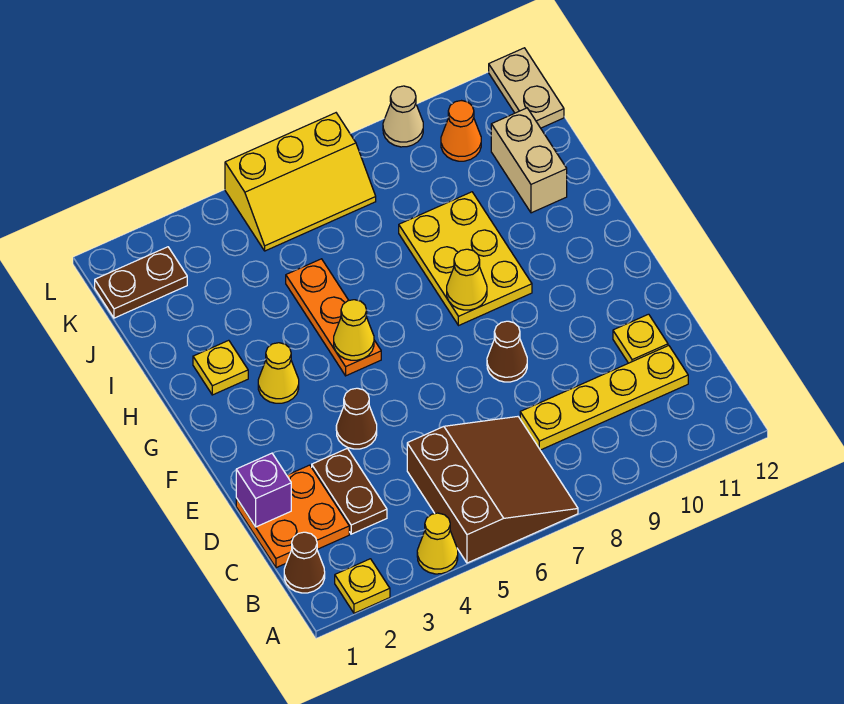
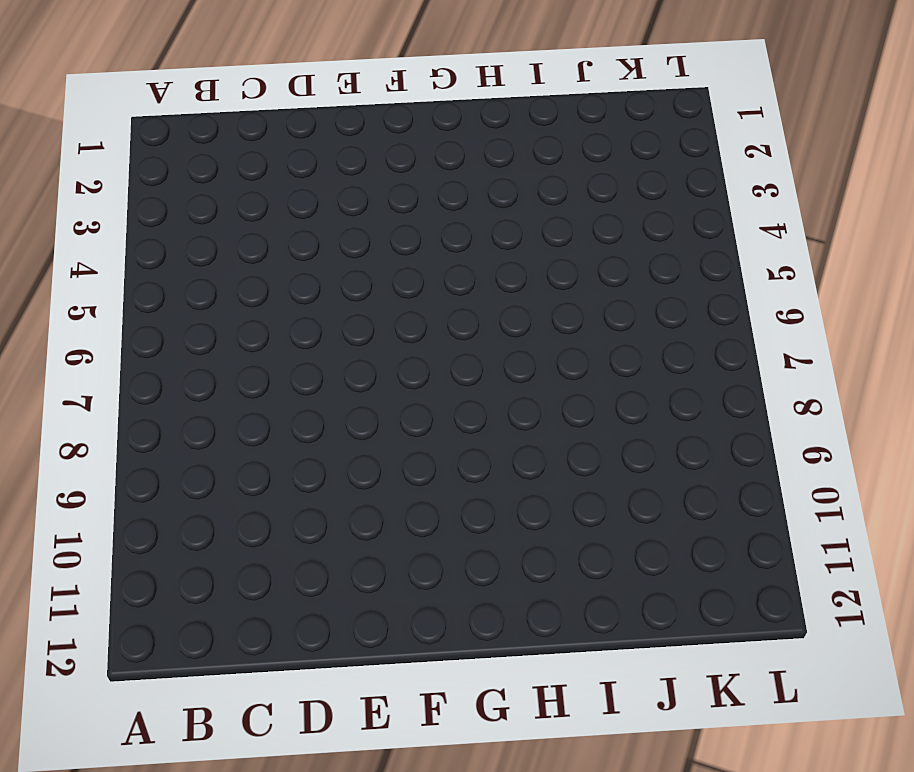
none -> yellow plate A2 level 1
none -> yellow cone A4 level 1
none -> brown slope A5:C7 level 1 top 5

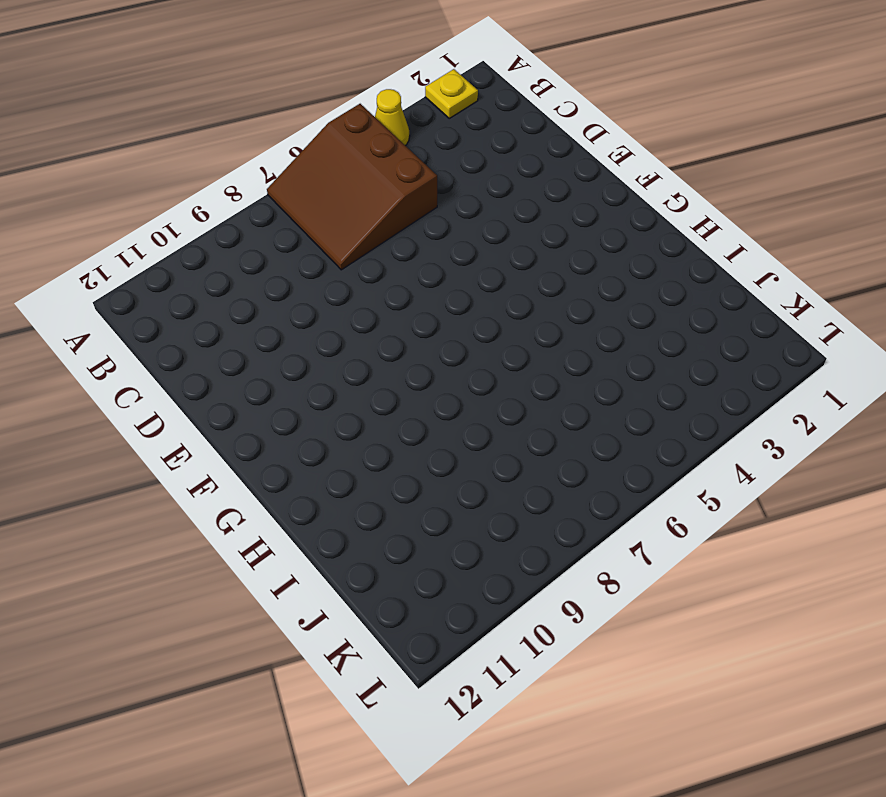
none -> brown cone B1 level 1
none -> orange plate C1:D2 level 1
none -> brown plate C3:D3 level 1

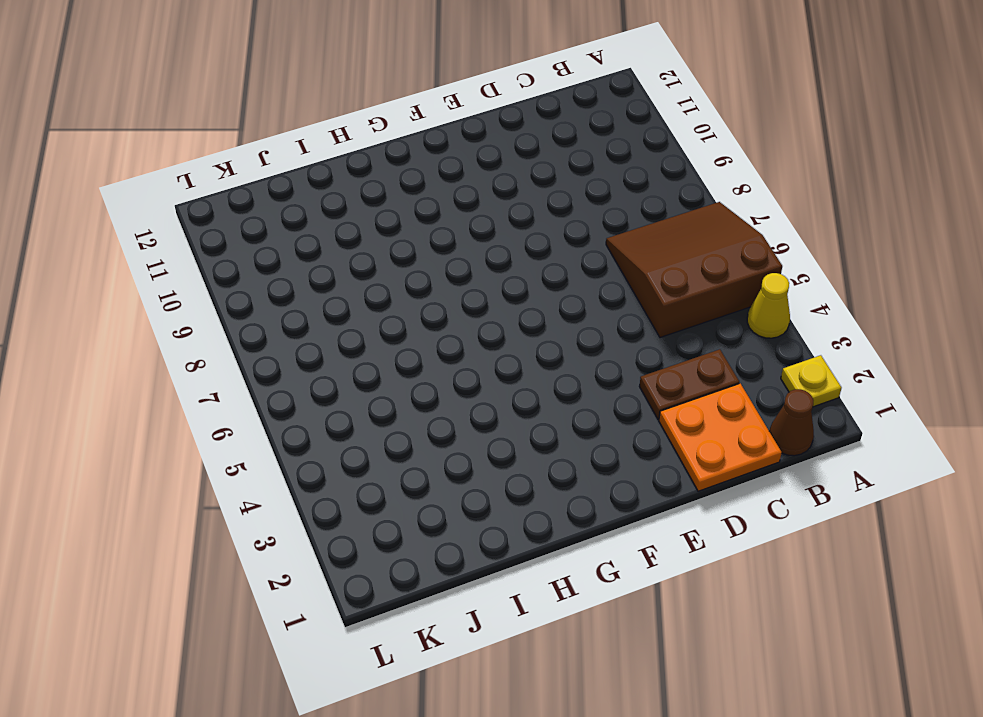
none -> yellow plate C8:C11 level 1
none -> yellow plate D11 level 1
none -> brown cone E4 level 1

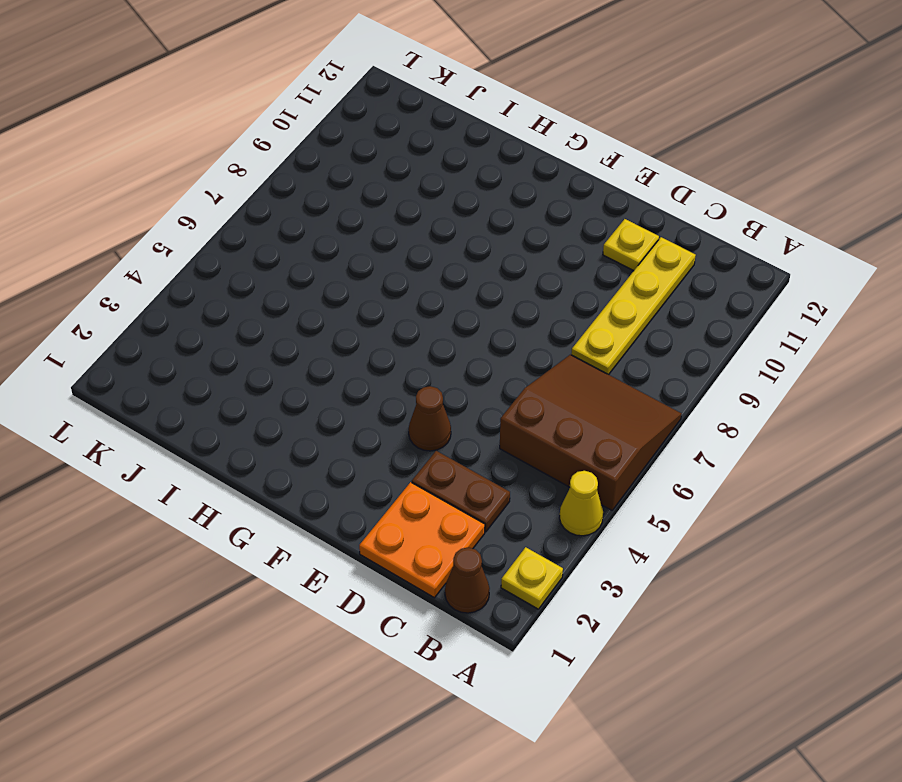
none -> brown cone E8 level 1
none -> yellow cone G3 level 1
none -> orange plate G5:I5 level 1

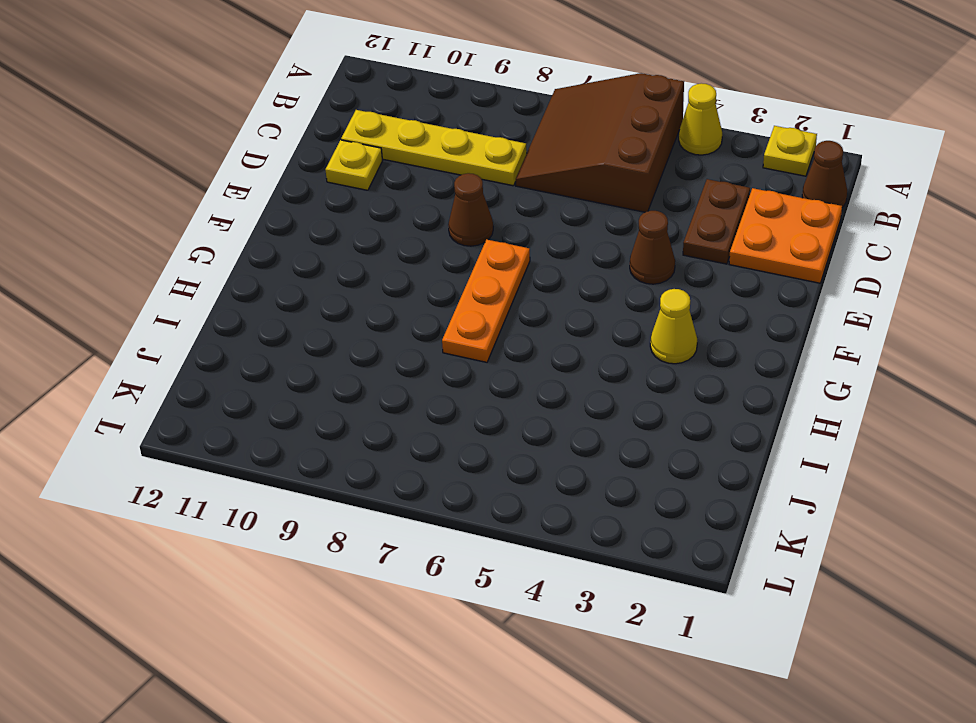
orange plate F7:H7 level 1 -> orange plate G5:I5 level 1
none -> yellow plate G8:I9 level 1
none -> yellow plate H2 level 1
none -> tan brick I11:J11 level 1

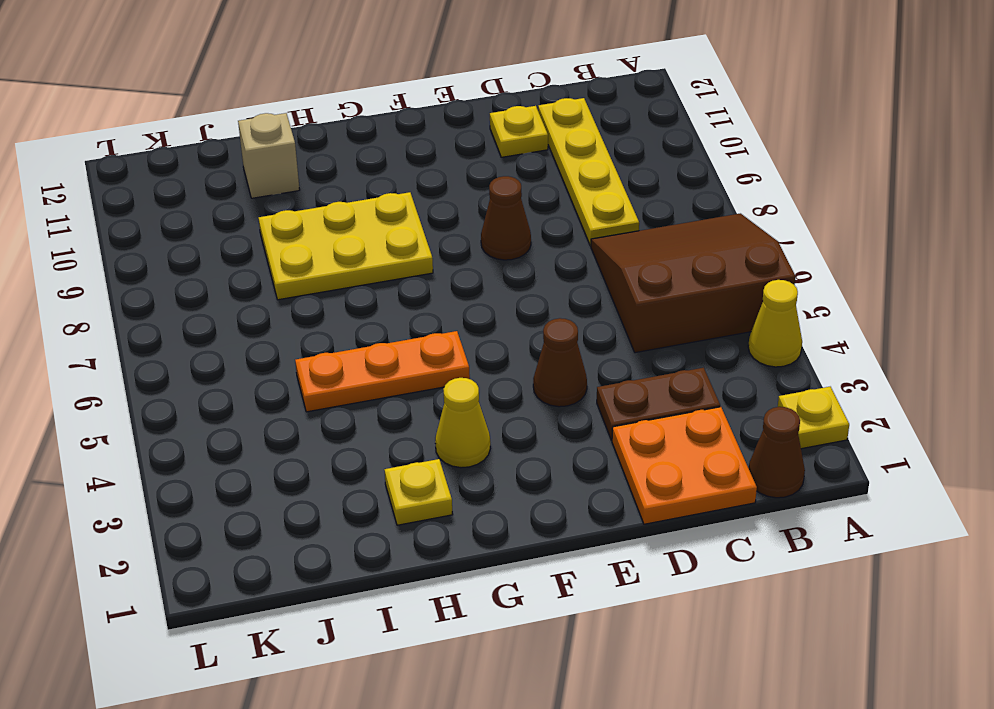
tan brick I11 level 1 -> tan brick I11:J11 level 1
none -> brown plate K1:K2 level 1
none -> yellow slope K5:L7 level 1 top L
none -> orange cone K10 level 1

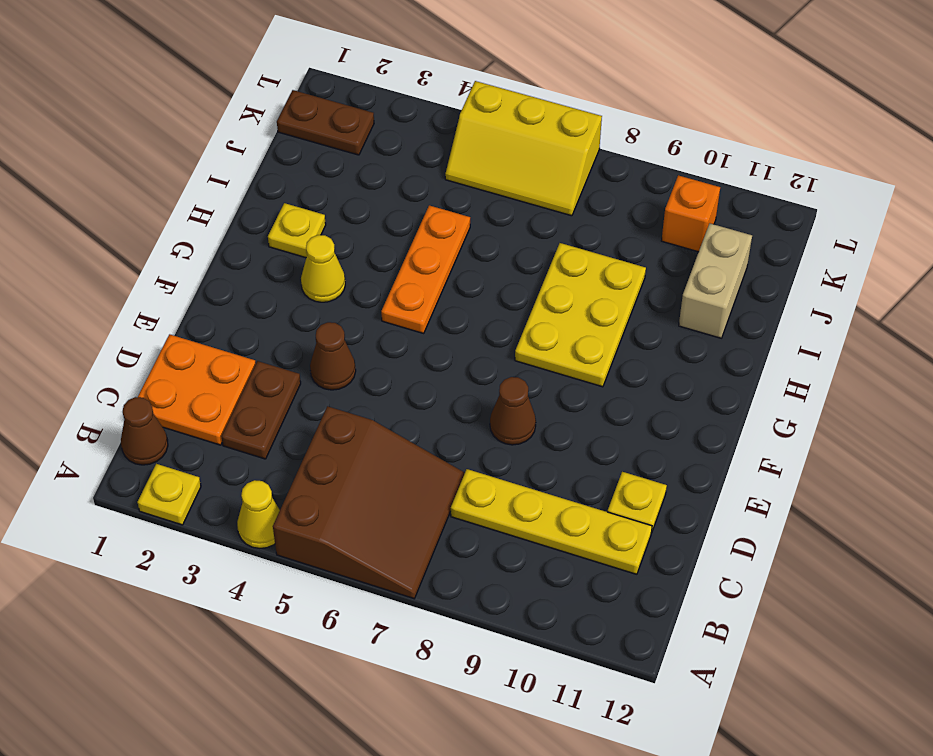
orange brick K10 level 1 -> orange cone K10 level 1
none -> tan plate K12:L12 level 1
none -> tan cone L9 level 1
none -> purple brick D1 level 2

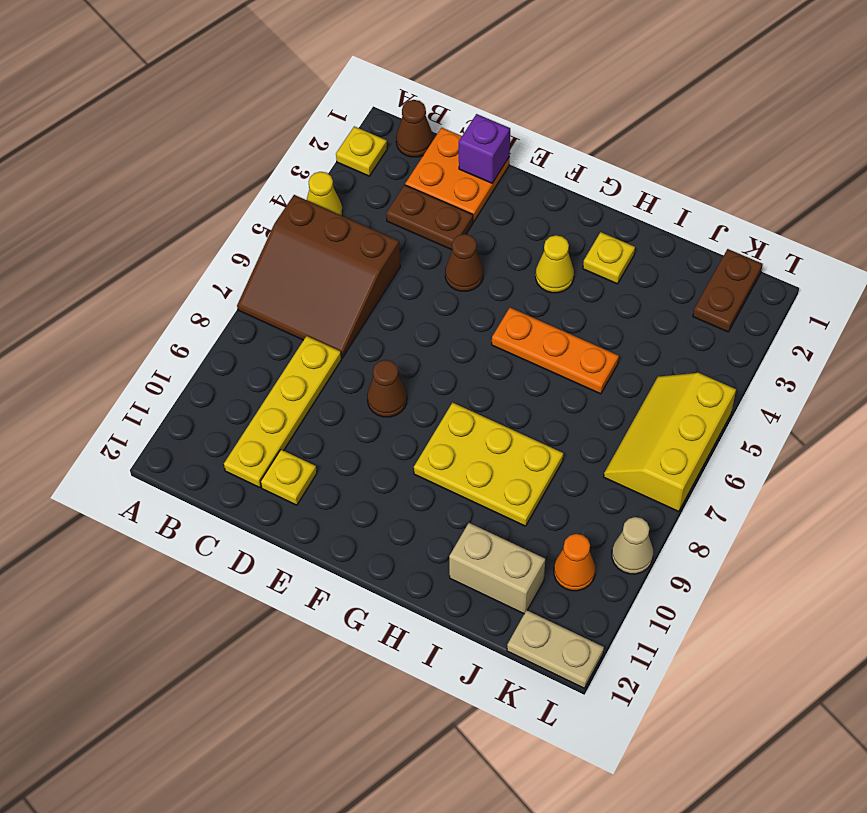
none -> yellow cone G5 level 2
none -> yellow cone G8 level 2

